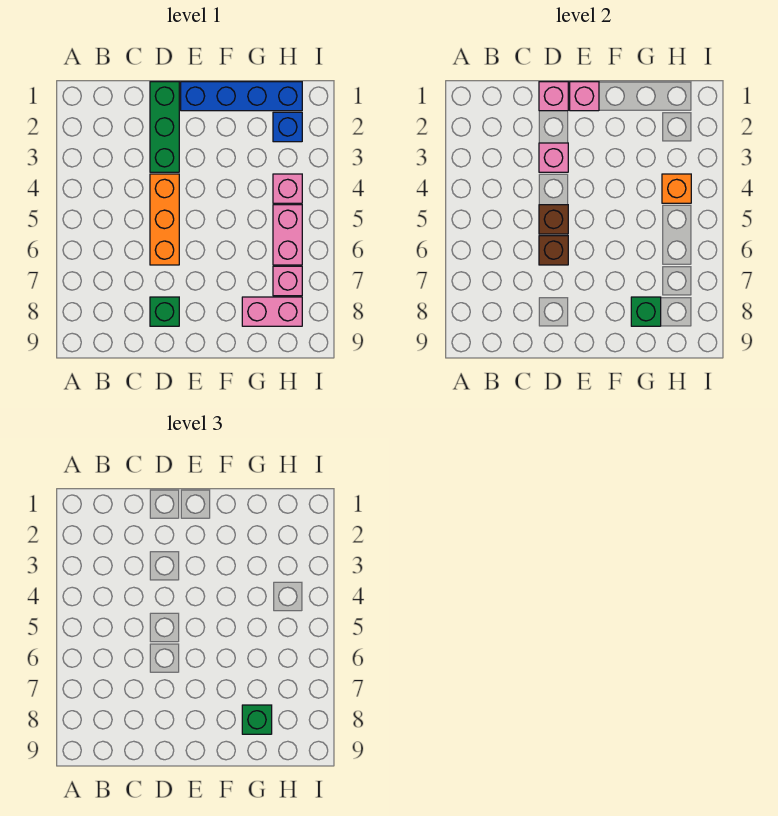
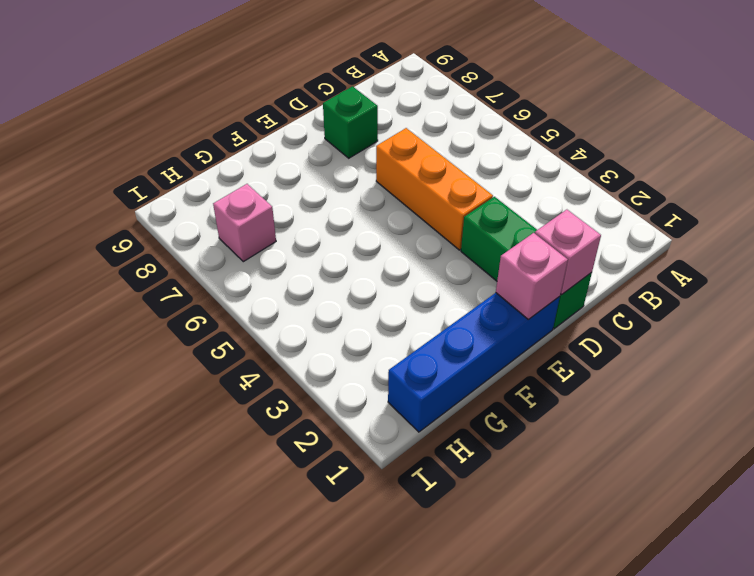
none -> pink brick G8:H8 level 1
none -> blue brick H2 level 1
none -> pink brick H4 level 1

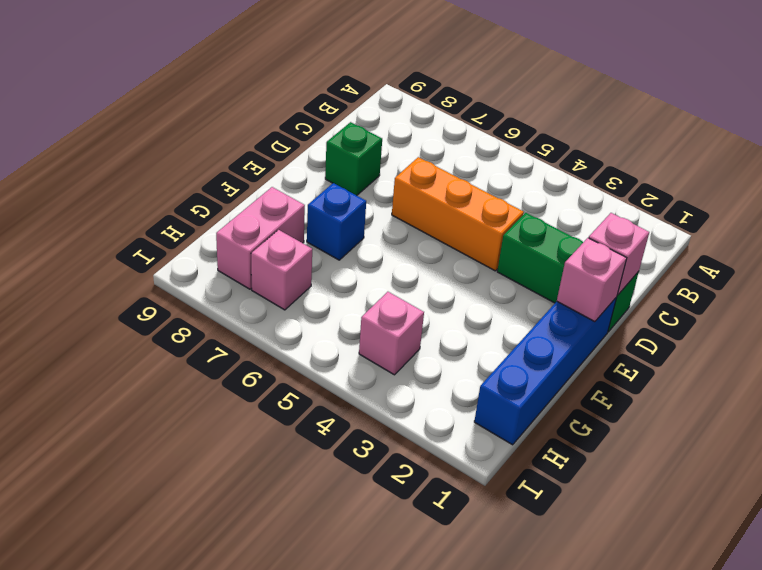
blue brick F7 level 1 -> blue brick H2 level 1
none -> pink brick H5:H6 level 1
none -> pink brick D3 level 2
none -> brown brick D5 level 2

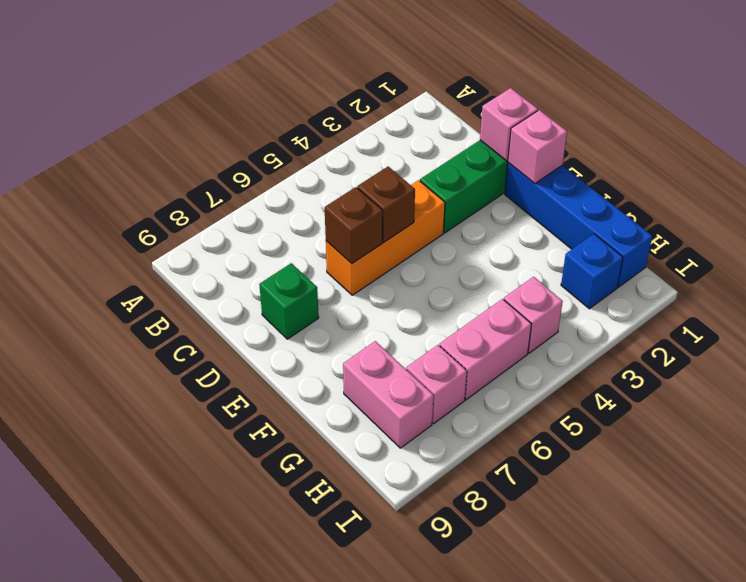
none -> pink brick D3 level 2
none -> green brick G8 level 2
none -> orange brick H4 level 2

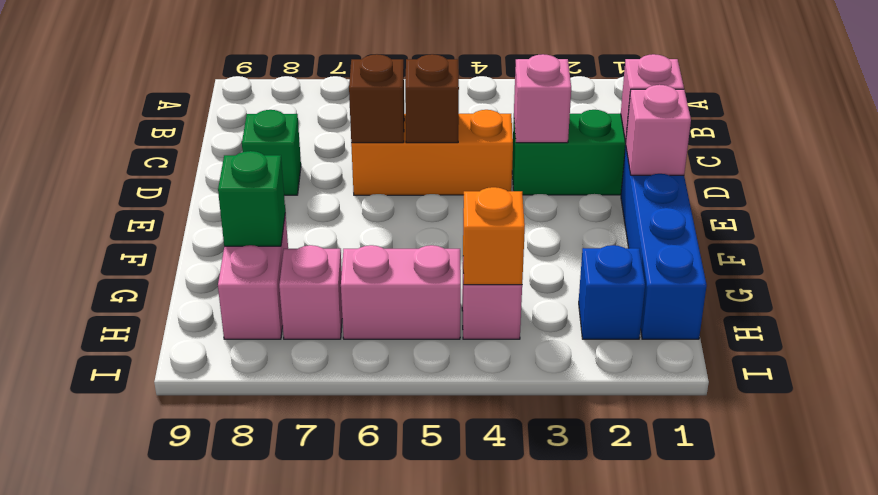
none -> green brick G8 level 3

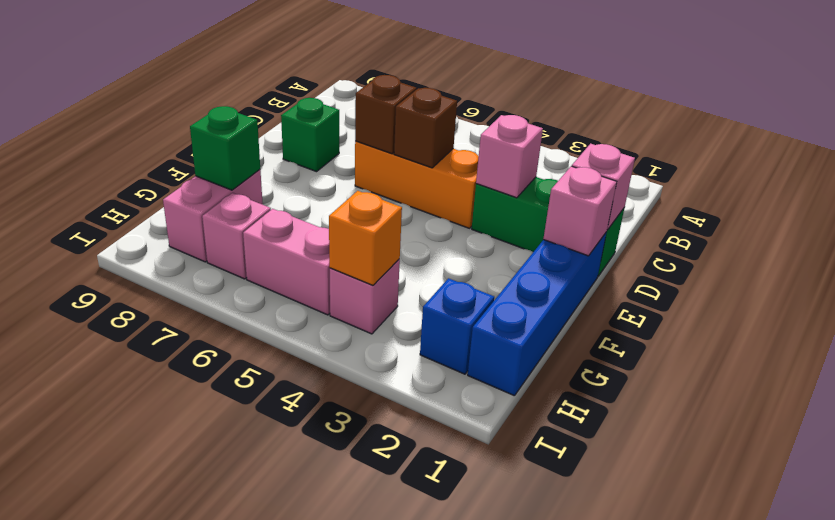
none -> green brick G8 level 3

